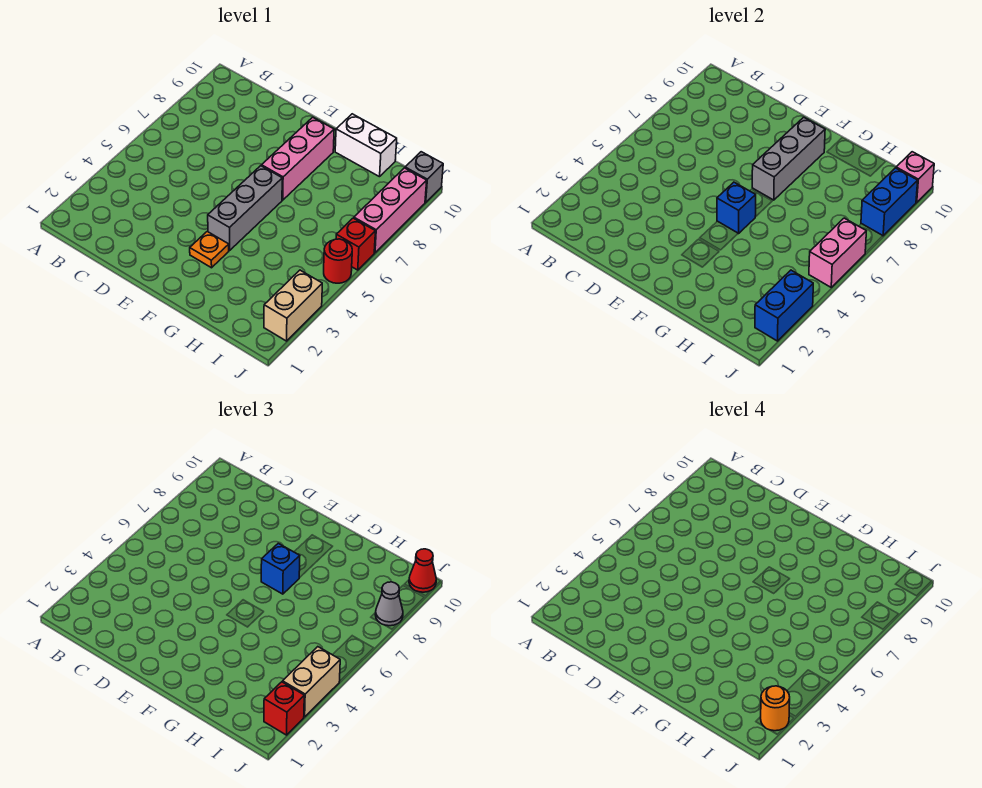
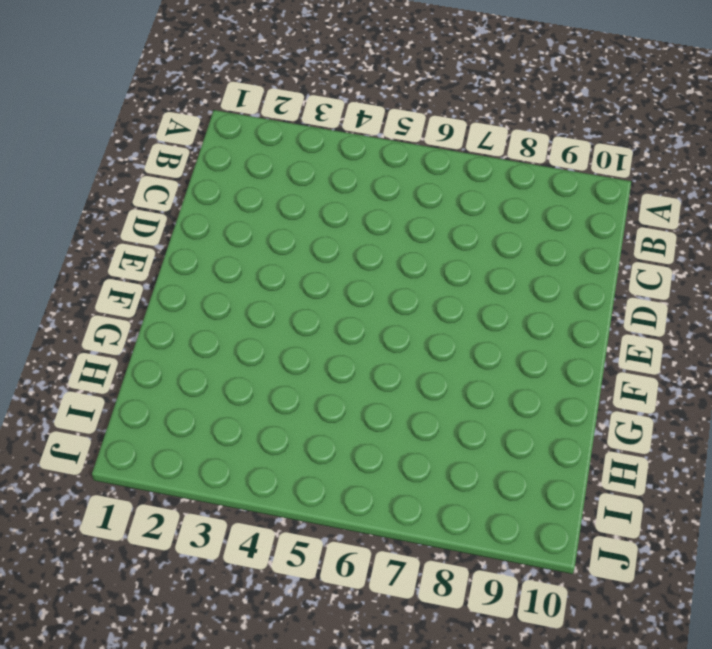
none -> orange plate F3 level 1
none -> grey brick F4:F6 level 1
none -> pink brick F7:F9 level 1

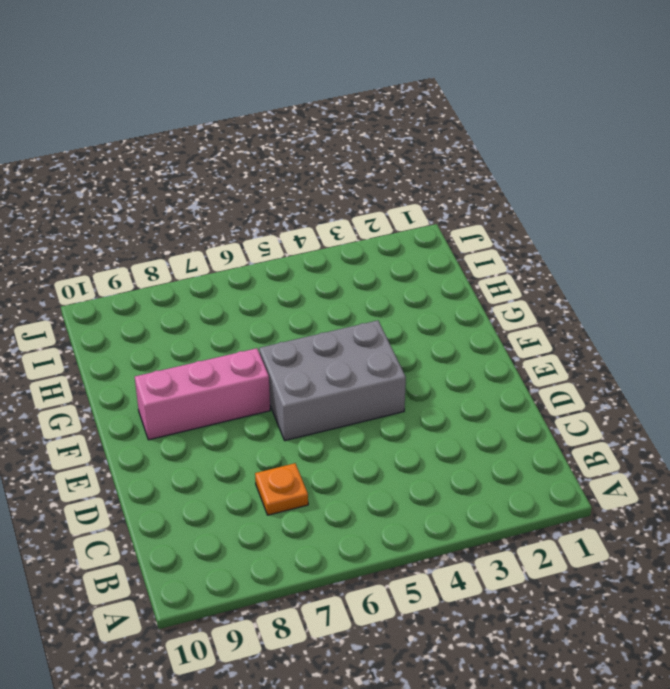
orange plate C7 level 1 -> orange plate F3 level 1
grey brick E4:F6 level 1 -> grey brick F4:F6 level 1
none -> white brick G10:H10 level 1
none -> tan brick J2:J3 level 1
none -> red round brick J5 level 1

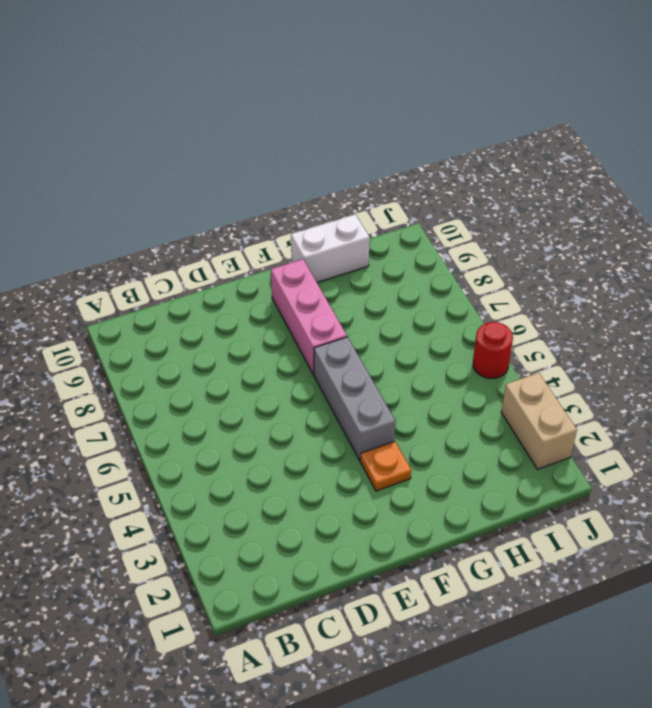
none -> red brick J6 level 1
none -> pink brick J7:J9 level 1
none -> grey brick J10 level 1

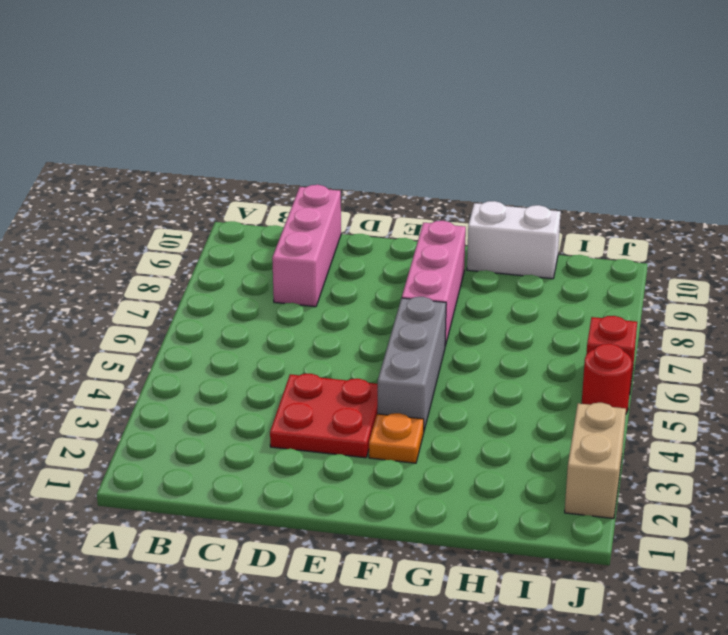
pink brick C8:C10 level 1 -> pink brick J7:J9 level 1
red plate D3:E4 level 1 -> none
none -> grey brick J10 level 1
none -> blue brick F5 level 2
none -> grey brick F7:F9 level 2

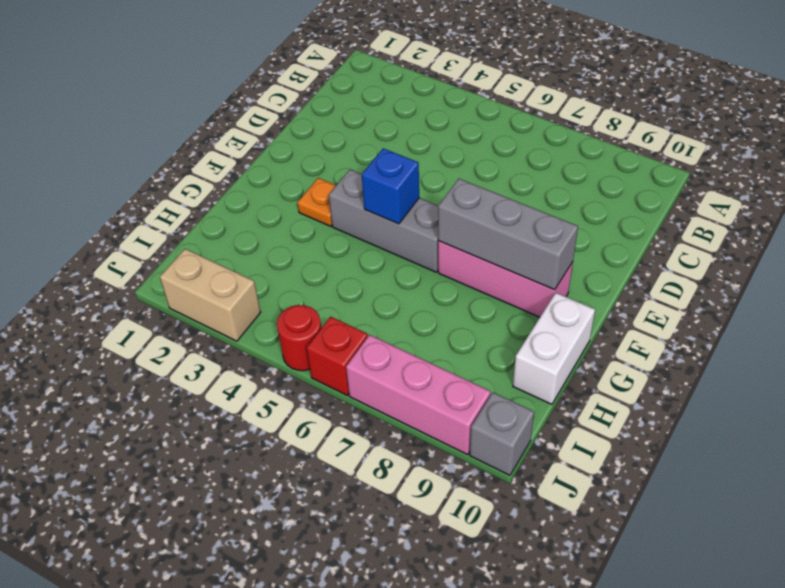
none -> blue brick J2:J3 level 2
none -> pink brick J5:J6 level 2
none -> blue brick J8:J9 level 2

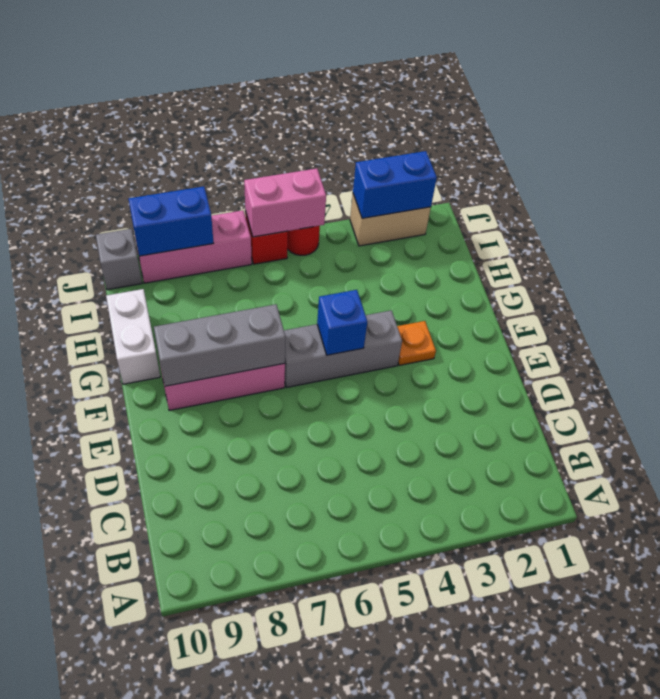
none -> pink brick J10 level 2
none -> blue brick F7 level 3
none -> red brick J2 level 3

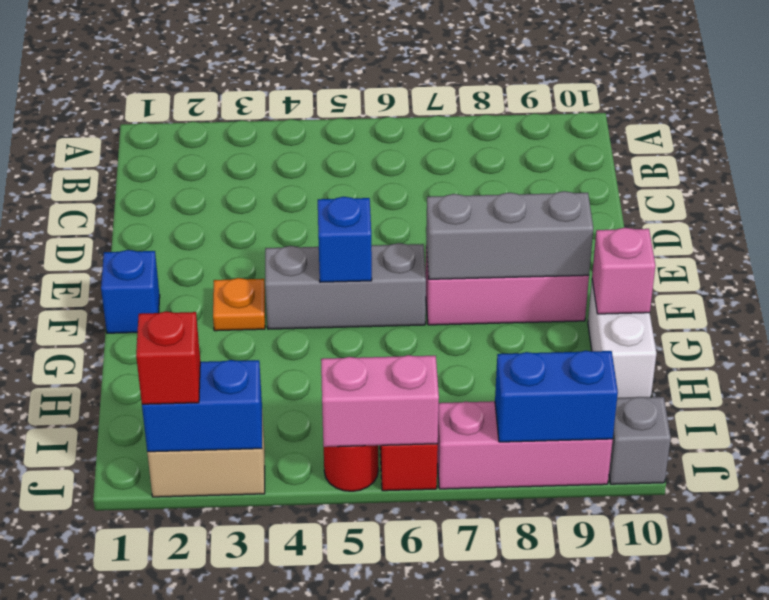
blue brick F1 level 1 -> blue brick F7 level 3
pink brick G10 level 2 -> pink brick J10 level 2
none -> tan brick J3:J4 level 3
none -> grey cone J8 level 3
none -> red cone J10 level 3

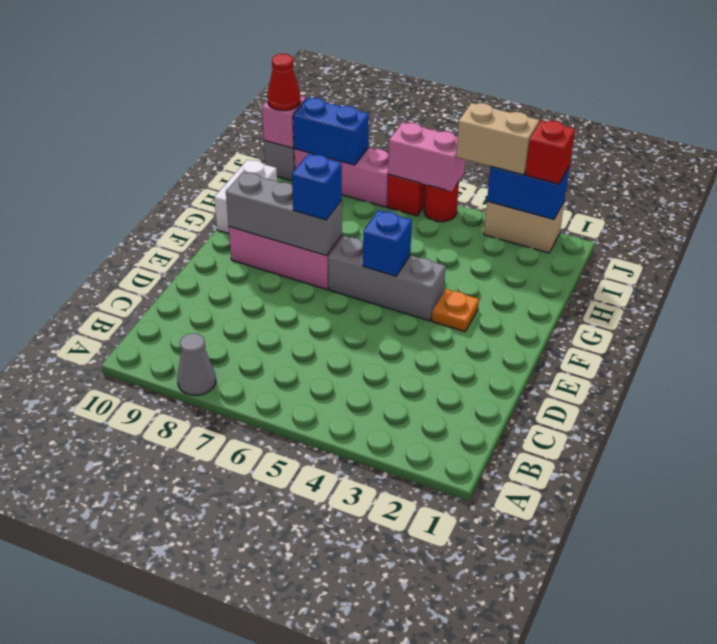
grey cone A8 level 1 -> grey cone J8 level 3
none -> orange round brick J2 level 4

